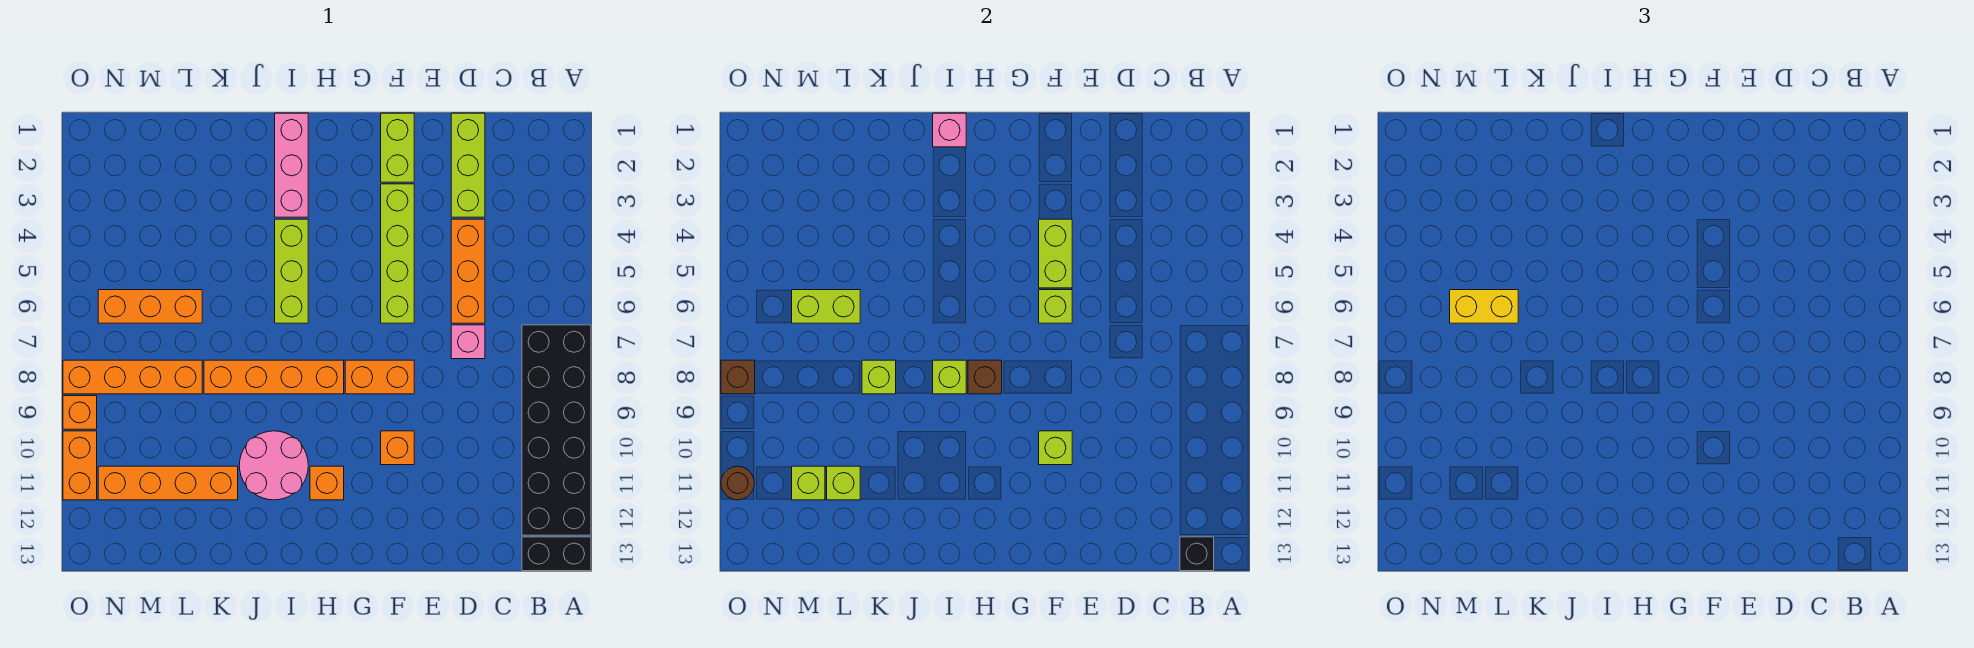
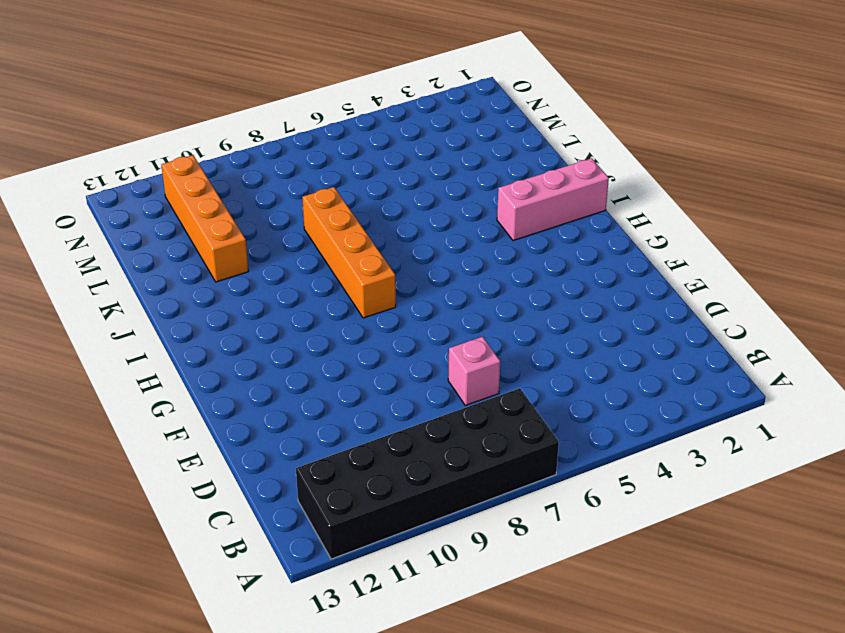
none -> black brick A13:B13 level 1
none -> lime brick D1:D3 level 1
none -> orange brick D4:D6 level 1
none -> lime brick F1:F2 level 1

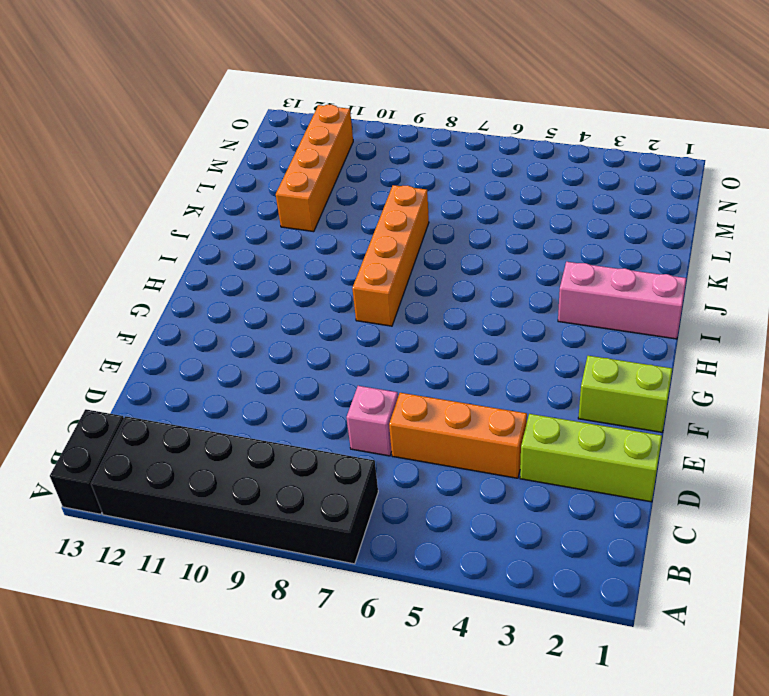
none -> lime brick F3:F6 level 1
none -> orange brick F8:G8 level 1
none -> orange brick F10 level 1
none -> orange brick H11 level 1

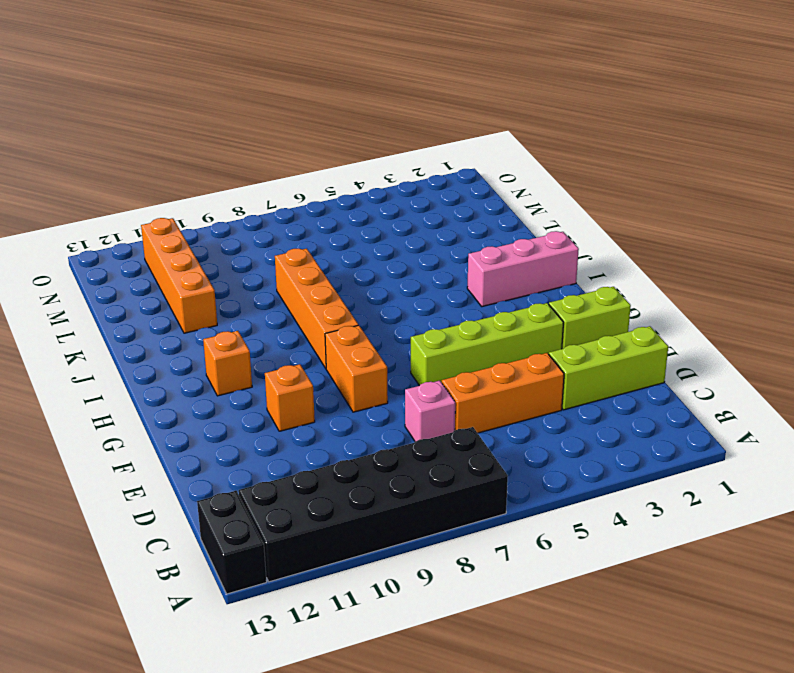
none -> lime brick I4:I6 level 1
none -> pink round brick I10:J11 level 1
none -> orange brick L6:N6 level 1
none -> orange brick L8:O8 level 1

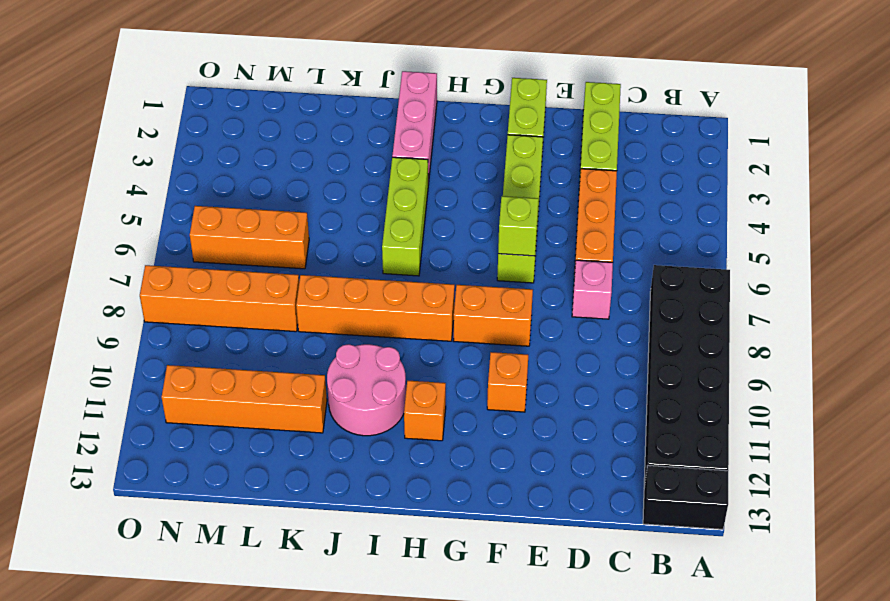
none -> orange brick O9 level 1
none -> orange brick O10:O11 level 1
none -> black brick B13 level 2
none -> lime brick F4:F5 level 2

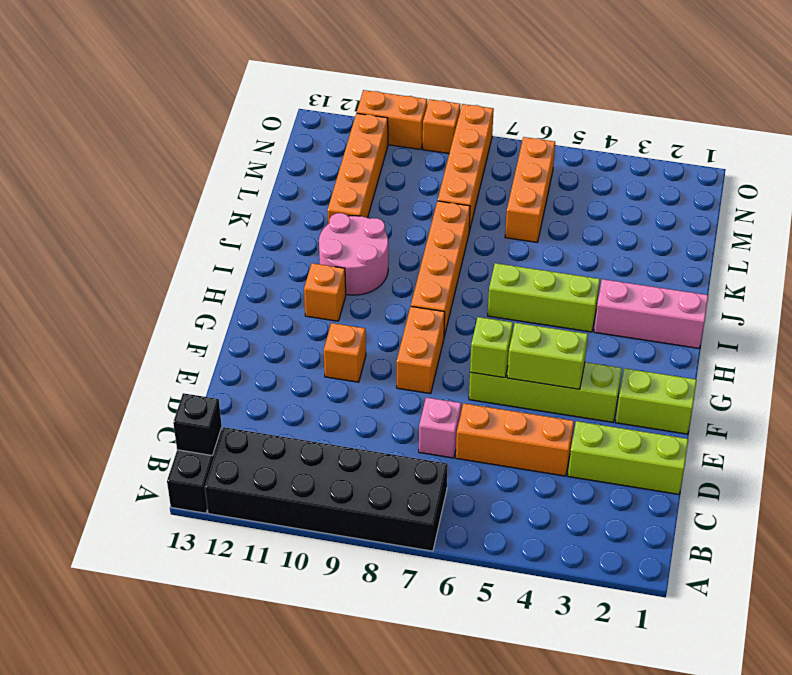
none -> lime brick F10 level 2
none -> brown brick H8 level 2
none -> pink brick I1 level 2
none -> lime brick I8 level 2

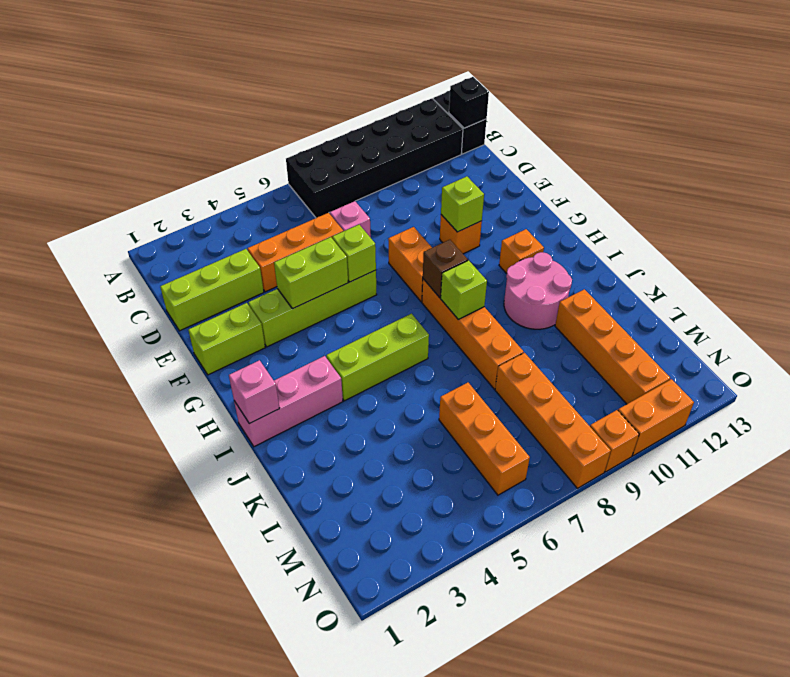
none -> lime brick K8 level 2
none -> lime brick L6:M6 level 2
none -> lime brick L11 level 2
none -> lime brick M11 level 2

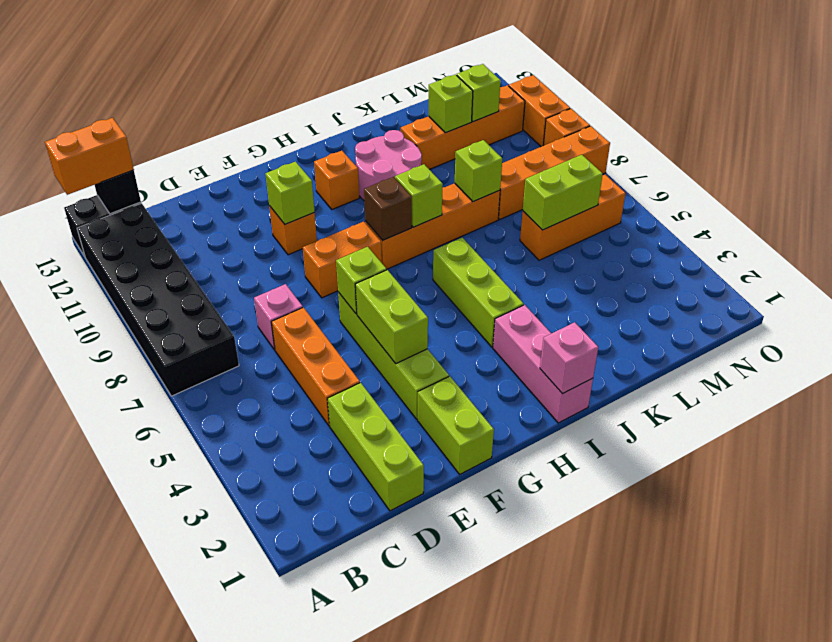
orange brick A13:B13 level 3 -> none
none -> brown brick O8 level 2
none -> brown round brick O11 level 2
none -> yellow brick L6:M6 level 3

